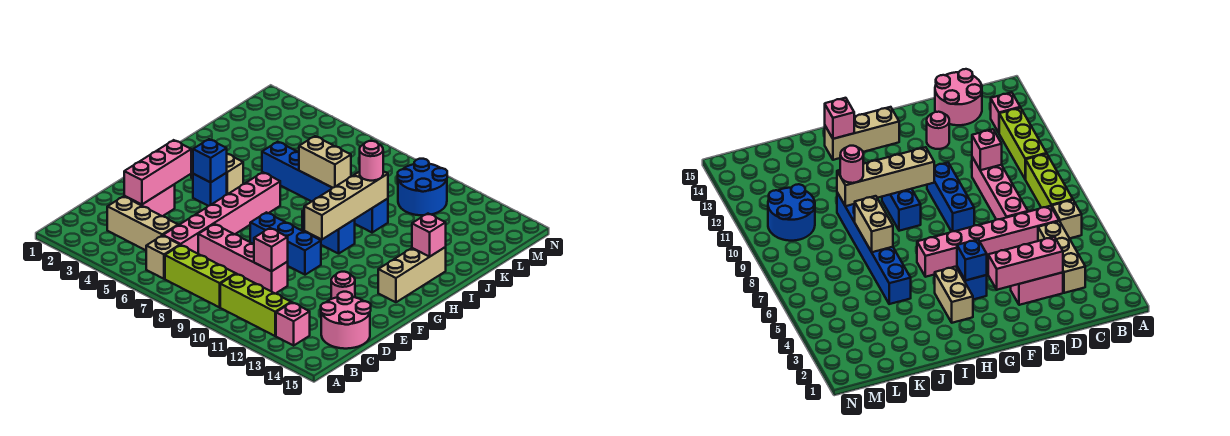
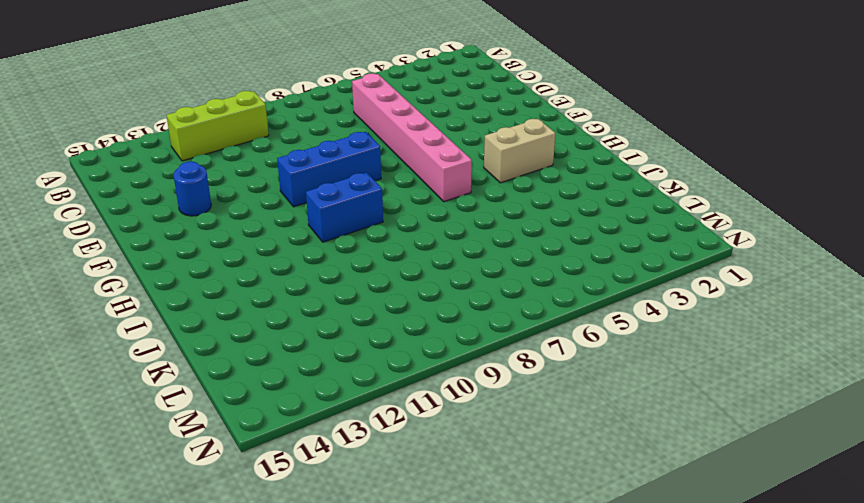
blue round brick E13 level 1 -> pink round brick E13 level 1
none -> tan brick B6 level 1
none -> lime brick B7:B9 level 1
none -> pink brick B13 level 1

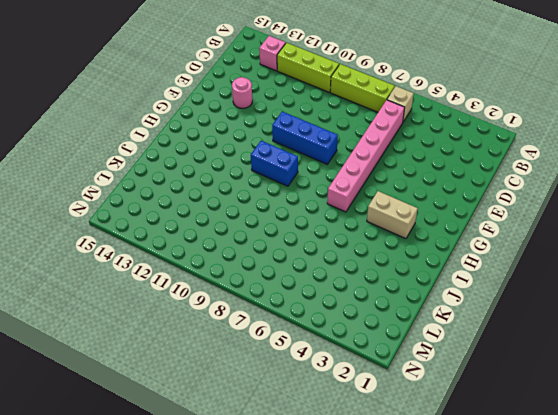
none -> tan brick C3:C5 level 1
none -> pink round brick C14:D15 level 1
none -> pink brick D3:E3 level 1

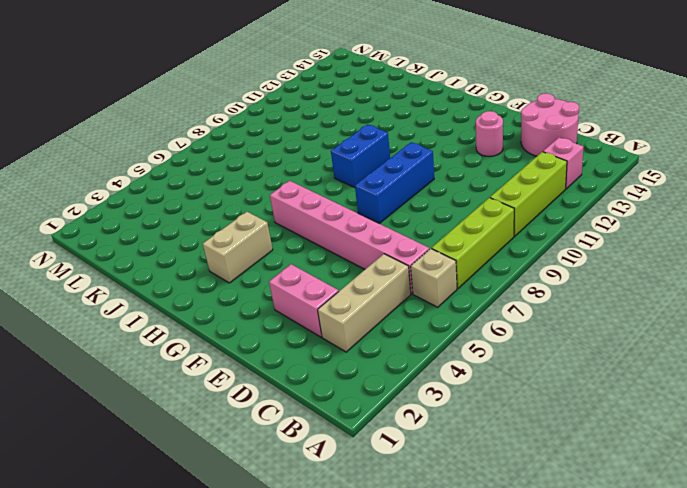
none -> pink brick D7:D10 level 1
none -> blue brick G4 level 1
none -> tan brick G14:I14 level 1

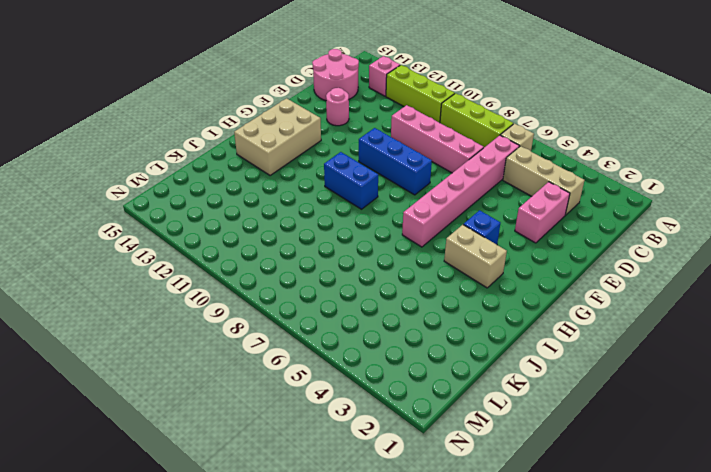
tan brick G13:I14 level 1 -> tan brick G14:I14 level 1
none -> blue brick J5:J10 level 1
none -> blue round brick L10:M11 level 1
none -> pink brick D3:F3 level 2

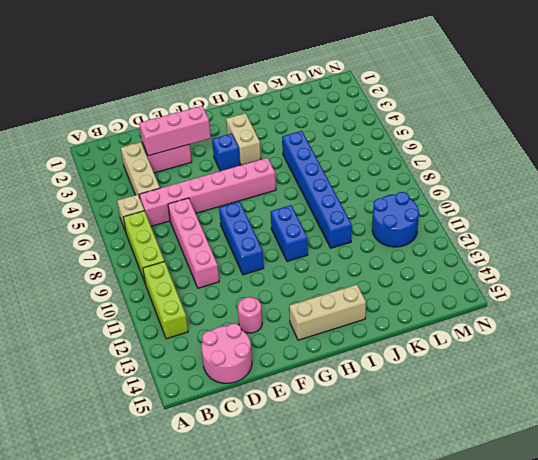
none -> pink brick B13 level 1
none -> pink brick D10 level 2
none -> blue brick G4 level 2

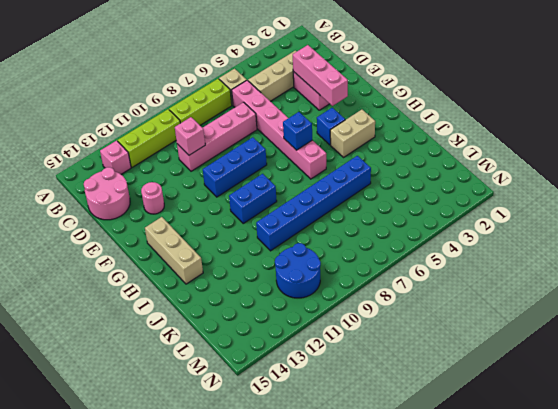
blue brick G6 level 2 -> blue brick G4 level 2
none -> tan brick G10:J10 level 2
none -> pink brick I14 level 2
none -> tan brick J7:J8 level 2

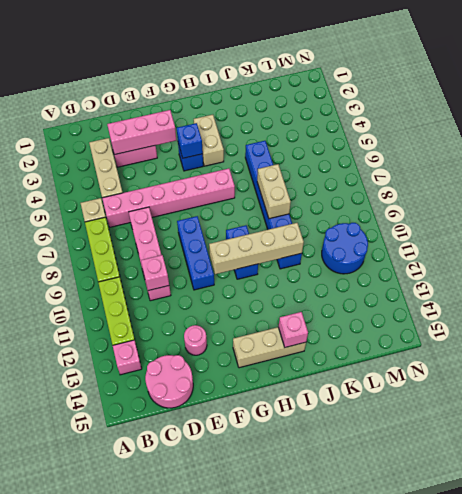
none -> pink round brick J10 level 3

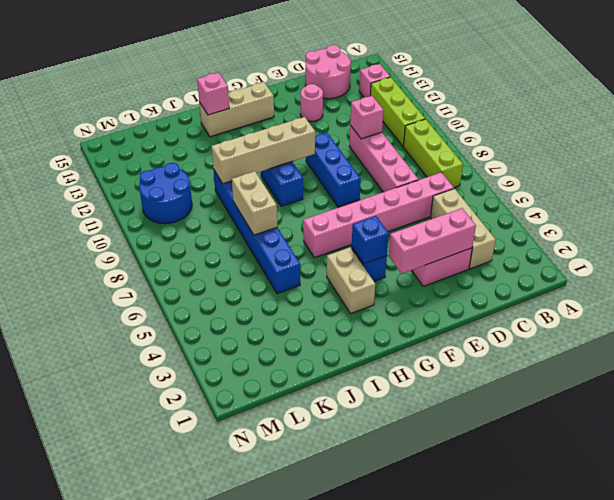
none -> tan brick B6 level 1
none -> pink round brick J10 level 3

